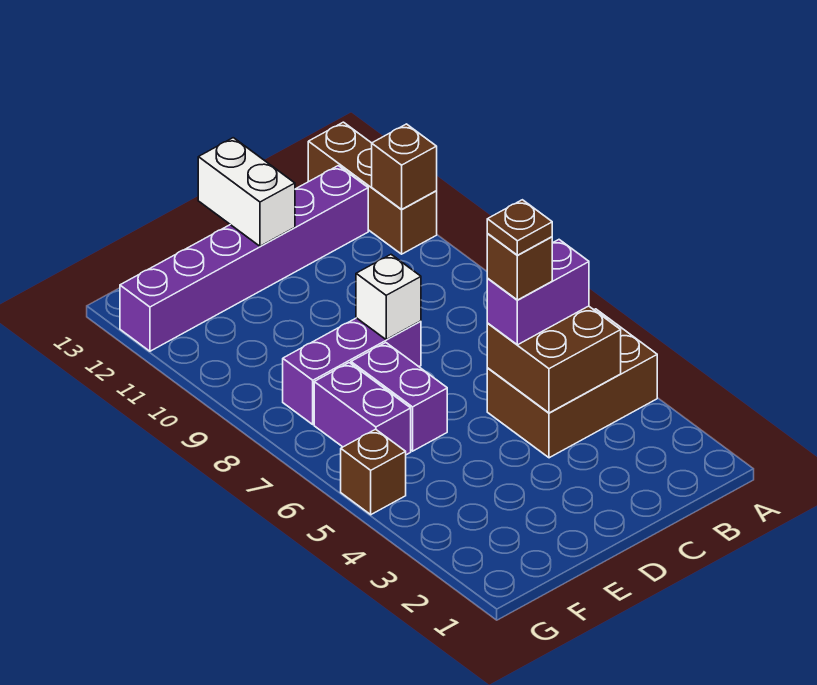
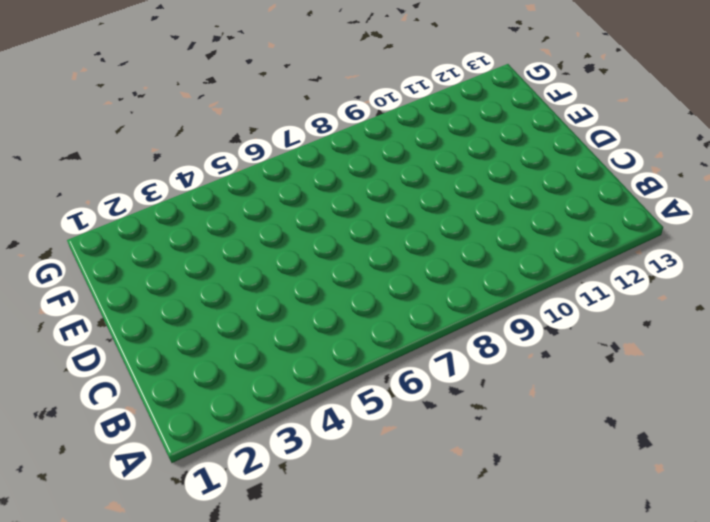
none -> brown brick A4:C5 level 1
none -> brown brick A11:A13 level 1
none -> purple brick B12:G12 level 1

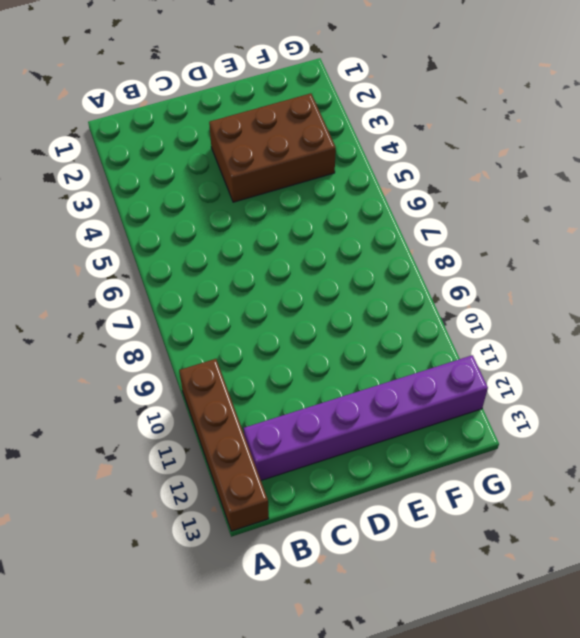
brown brick A10:A13 level 1 -> brown brick A11:A13 level 1
brown brick D3:F4 level 1 -> brown brick A4:C5 level 1
none -> purple brick D8:F8 level 1
none -> purple brick E6:E7 level 1
none -> purple brick F6:F7 level 1

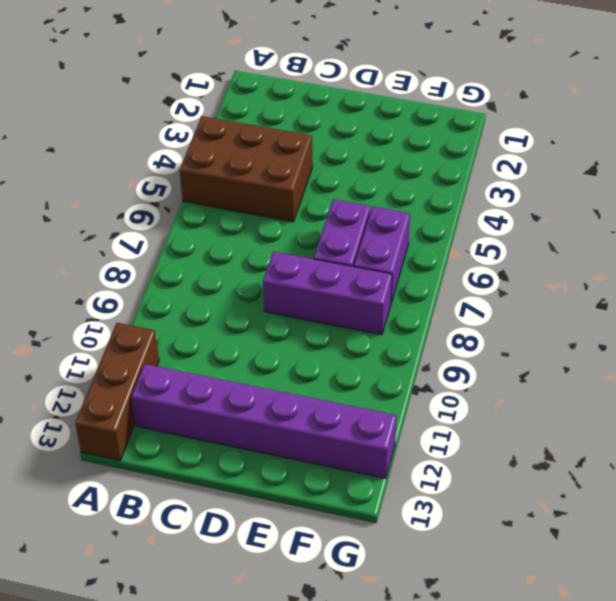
none -> brown brick G5 level 1
none -> brown brick A11 level 2
none -> brown brick B4:C5 level 2

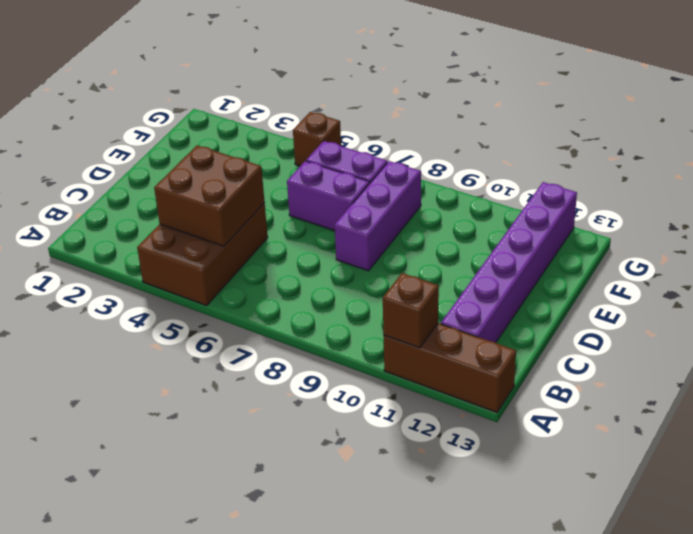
none -> white brick D8 level 2
none -> white brick D12:D13 level 2
none -> purple brick B5:C5 level 3

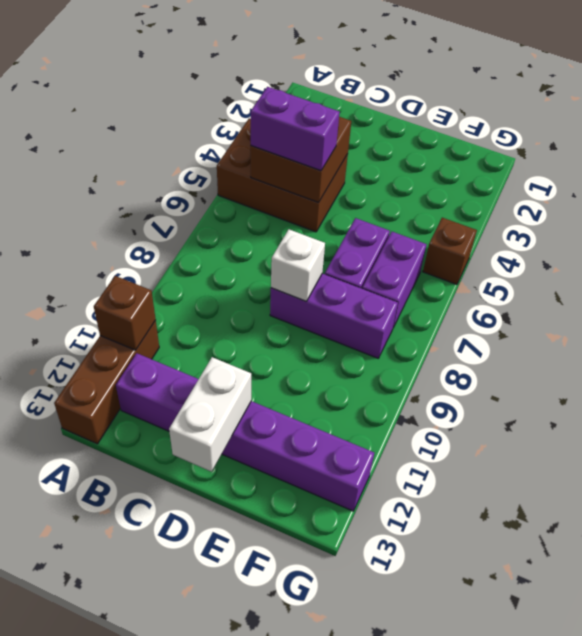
none -> brown brick C5 level 4
none -> brown plate C5 level 5

